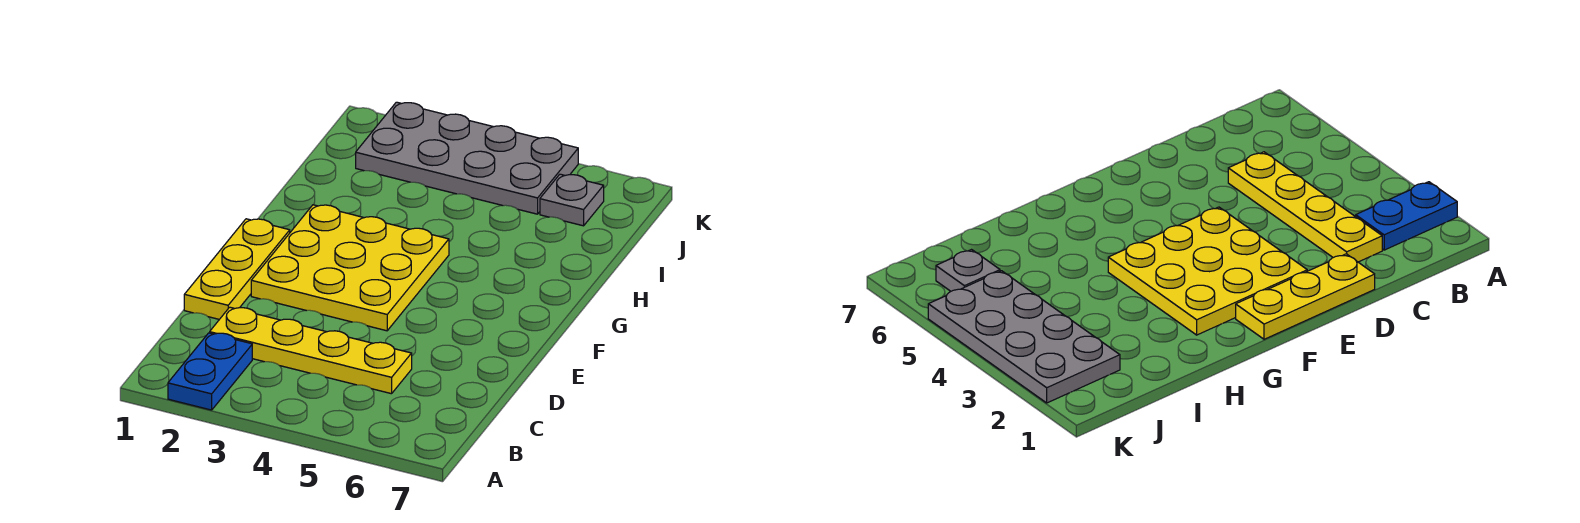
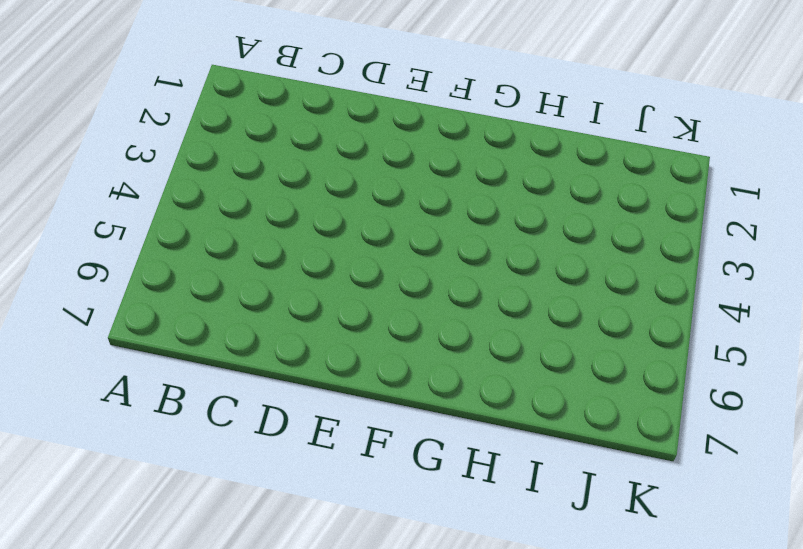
none -> blue plate A2:B2 level 1
none -> yellow plate C2:C5 level 1

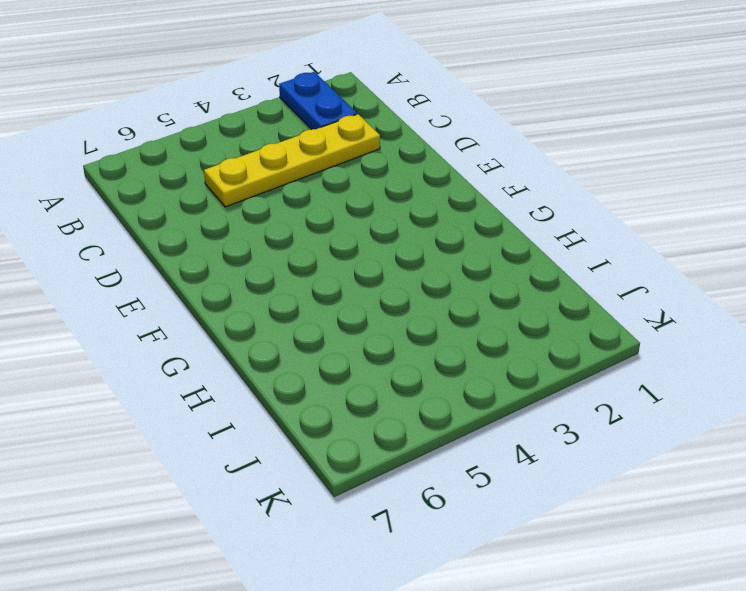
none -> yellow plate D1:F1 level 1
none -> yellow plate E2:G4 level 1

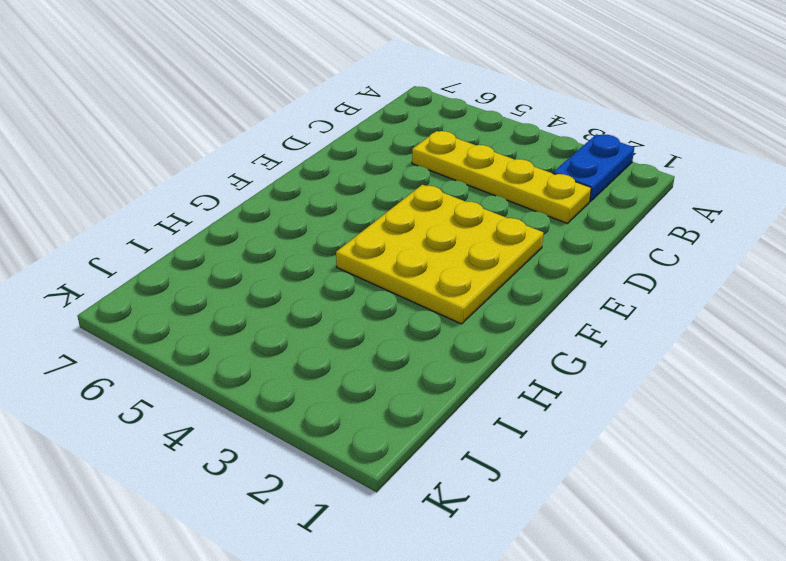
none -> yellow plate D1:F1 level 1
none -> grey plate J2:K5 level 1

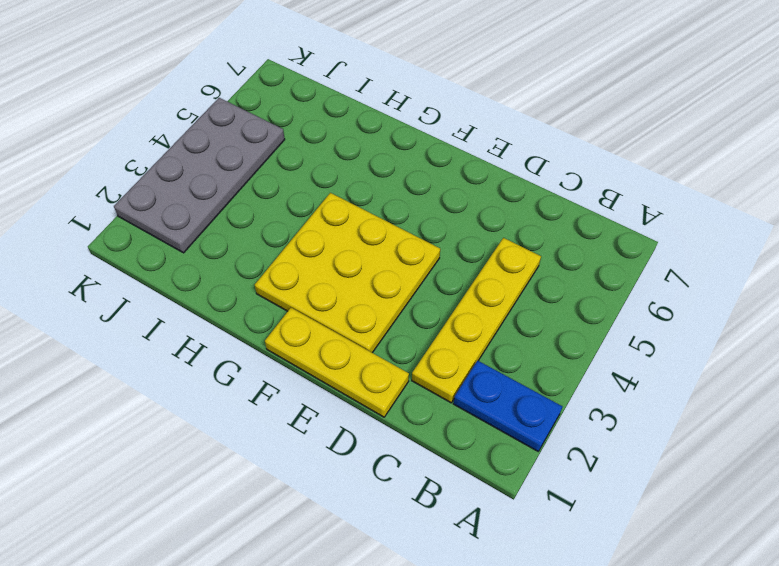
none -> grey plate J6 level 1

